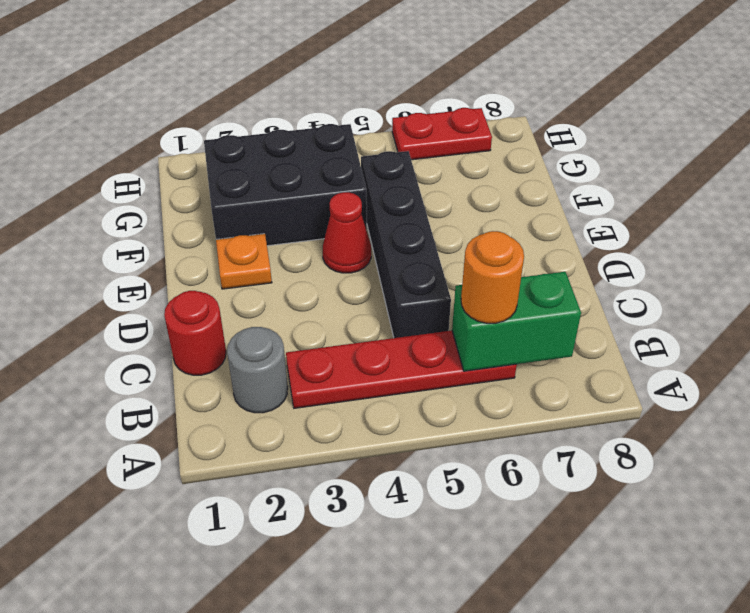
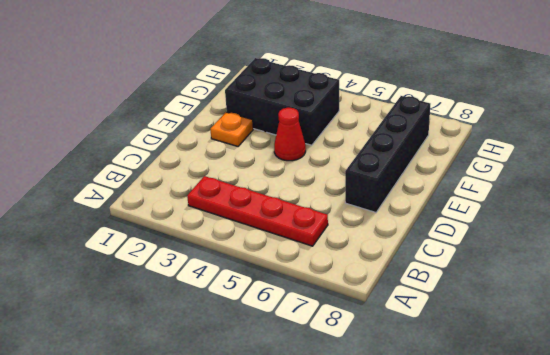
black brick D7:G7 level 1 -> black brick C5:F5 level 1
none -> grey round brick B2 level 1
none -> red round brick C1 level 1

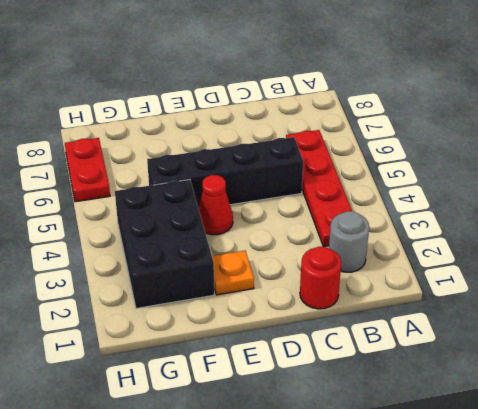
none -> green brick B6:B7 level 2
none -> orange round brick B6 level 3

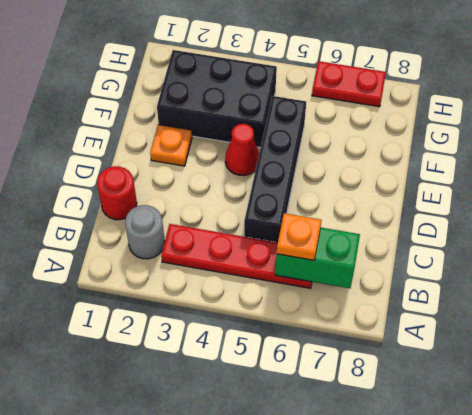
orange plate B6 level 3 -> orange round brick B6 level 3

